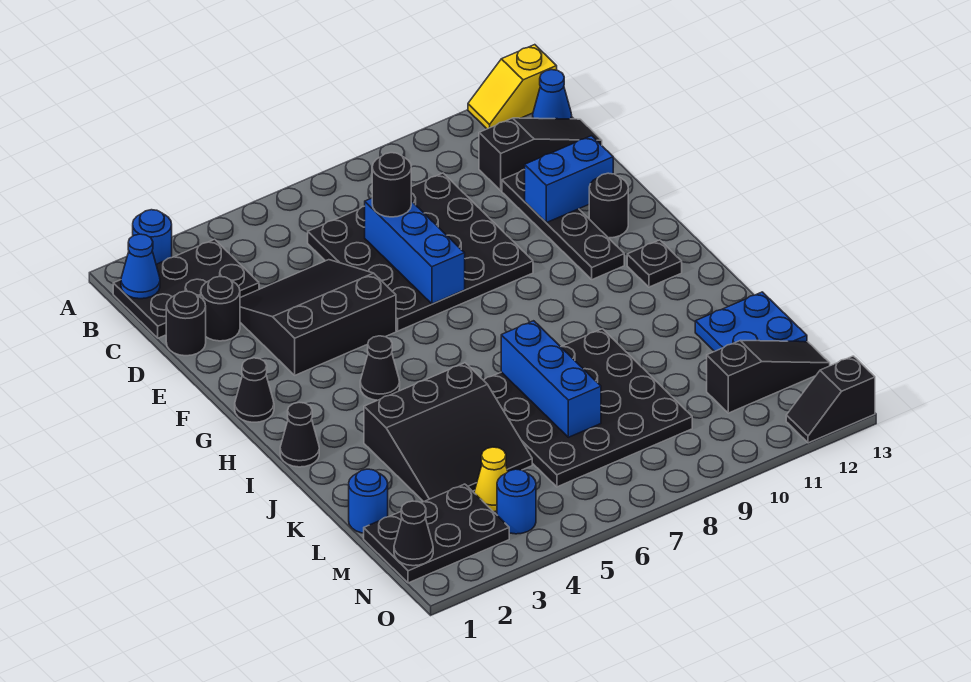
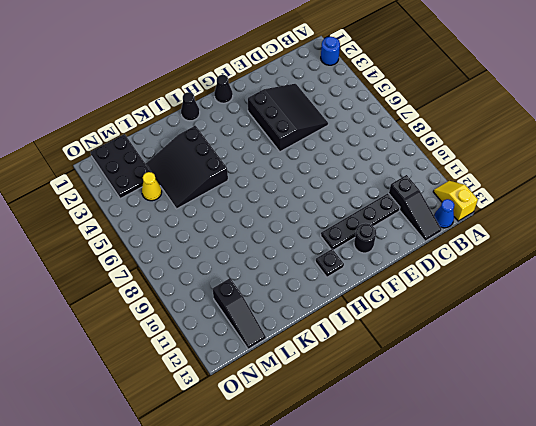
none -> black plate B1:C3 level 1
none -> black plate C6:F9 level 1
none -> black round brick D1 level 1
none -> black round brick D2 level 1

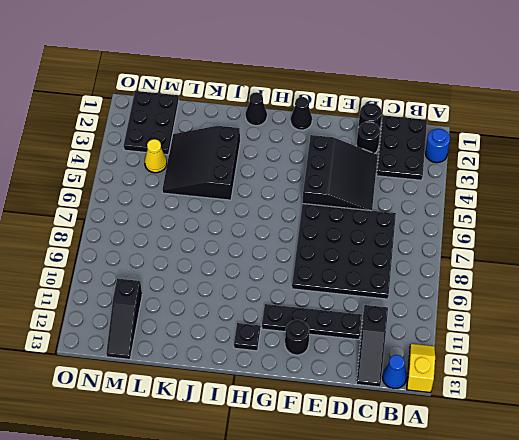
none -> black cone H4 level 1
none -> black plate J6:M9 level 1
none -> blue plate K12:L13 level 1
none -> blue round brick L1 level 1

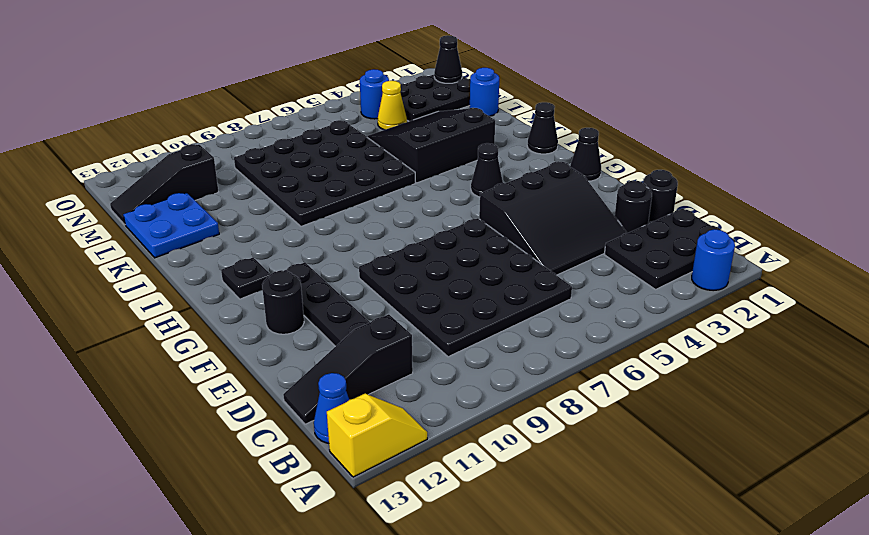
none -> black slope O12:O13 level 1 top 13
none -> blue cone B1 level 2
none -> blue brick D7:F7 level 2
none -> blue brick E11:E12 level 2

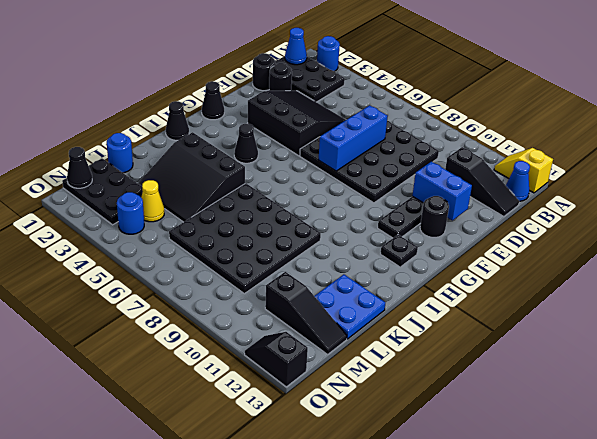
none -> blue brick J7:L7 level 2
none -> black round brick D7 level 3

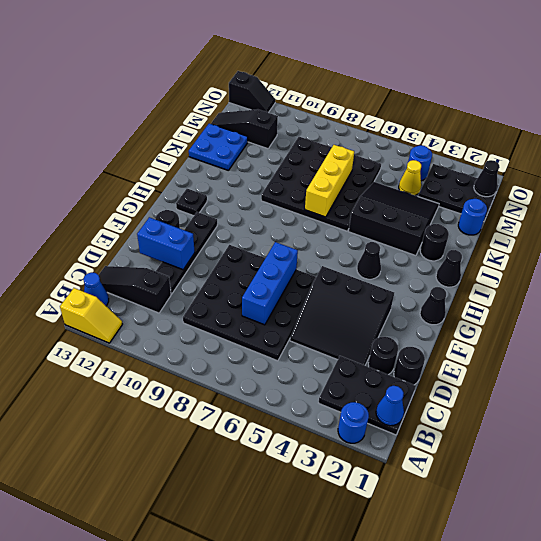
black round brick J2 level 1 -> black round brick D7 level 3
yellow brick J7:L7 level 2 -> blue brick J7:L7 level 2

